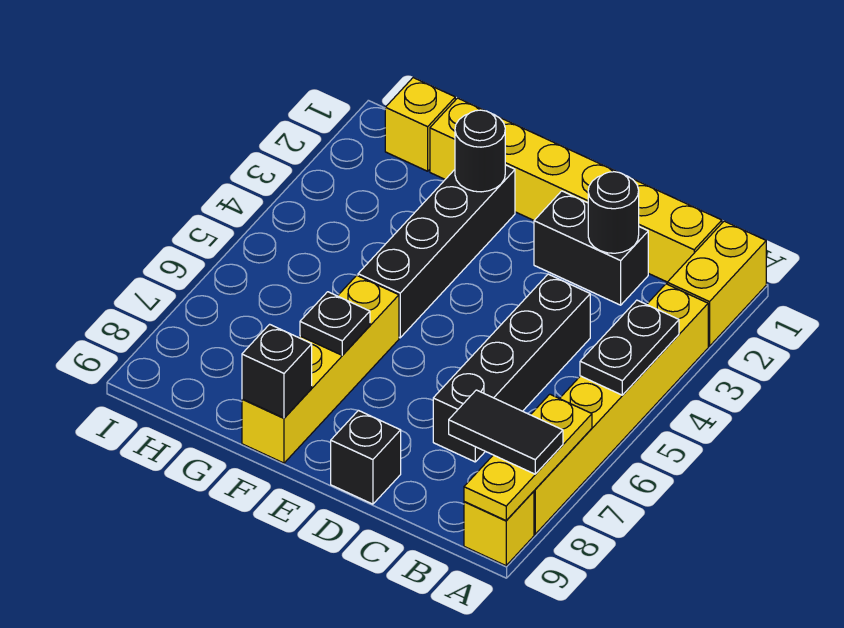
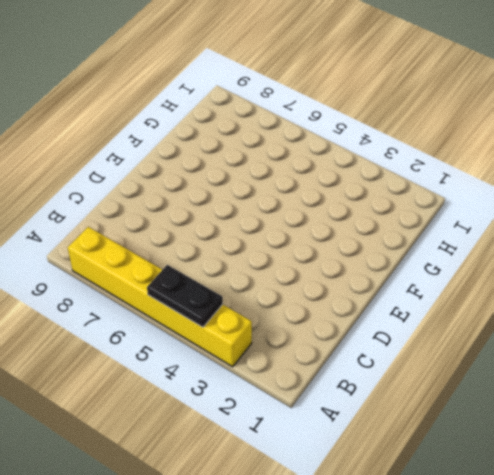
none -> yellow brick A1:A2 level 1
none -> yellow brick A9 level 1
none -> yellow brick B1:G1 level 1

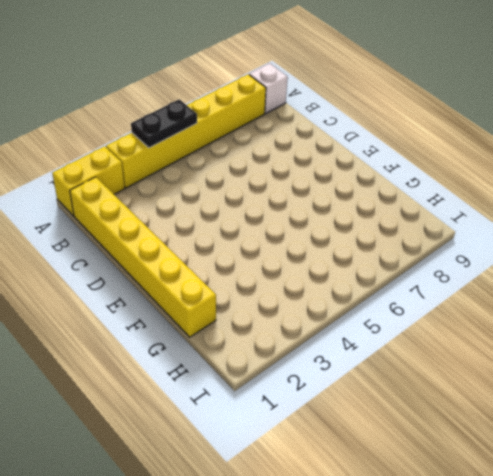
white brick A9 level 1 -> yellow brick A9 level 1
none -> black brick C2:D2 level 1
none -> black brick C4:C7 level 1
none -> black brick D9 level 1

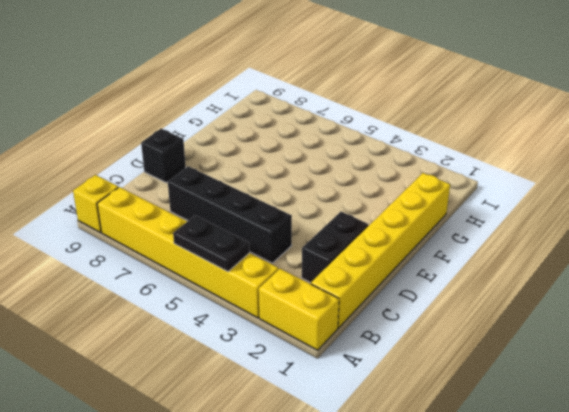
none -> black brick F2:F5 level 1
none -> yellow brick F6:F9 level 1
none -> yellow brick H1 level 1

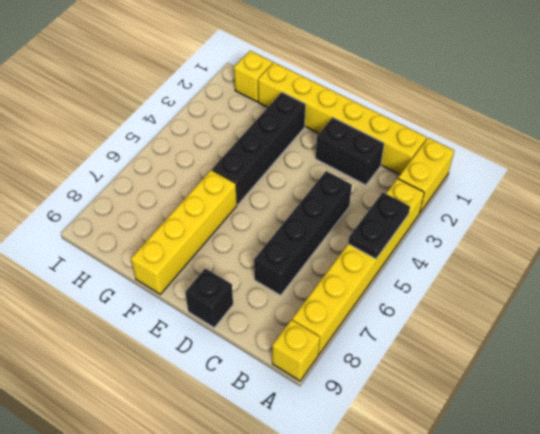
none -> yellow plate A7:A9 level 2
none -> black round brick C2 level 2
none -> black round brick F2 level 2

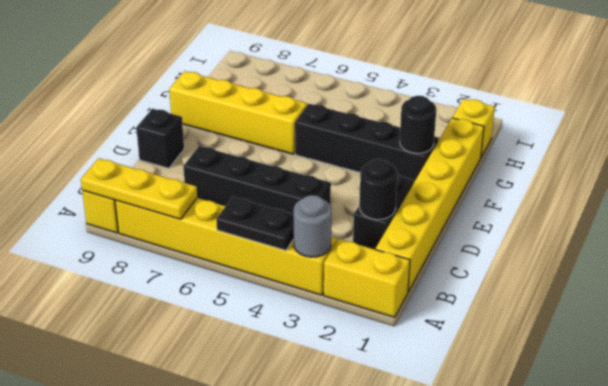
grey round brick A3 level 2 -> none
none -> black plate F7 level 2
none -> black brick F9 level 2
none -> black tile A8:B8 level 3

